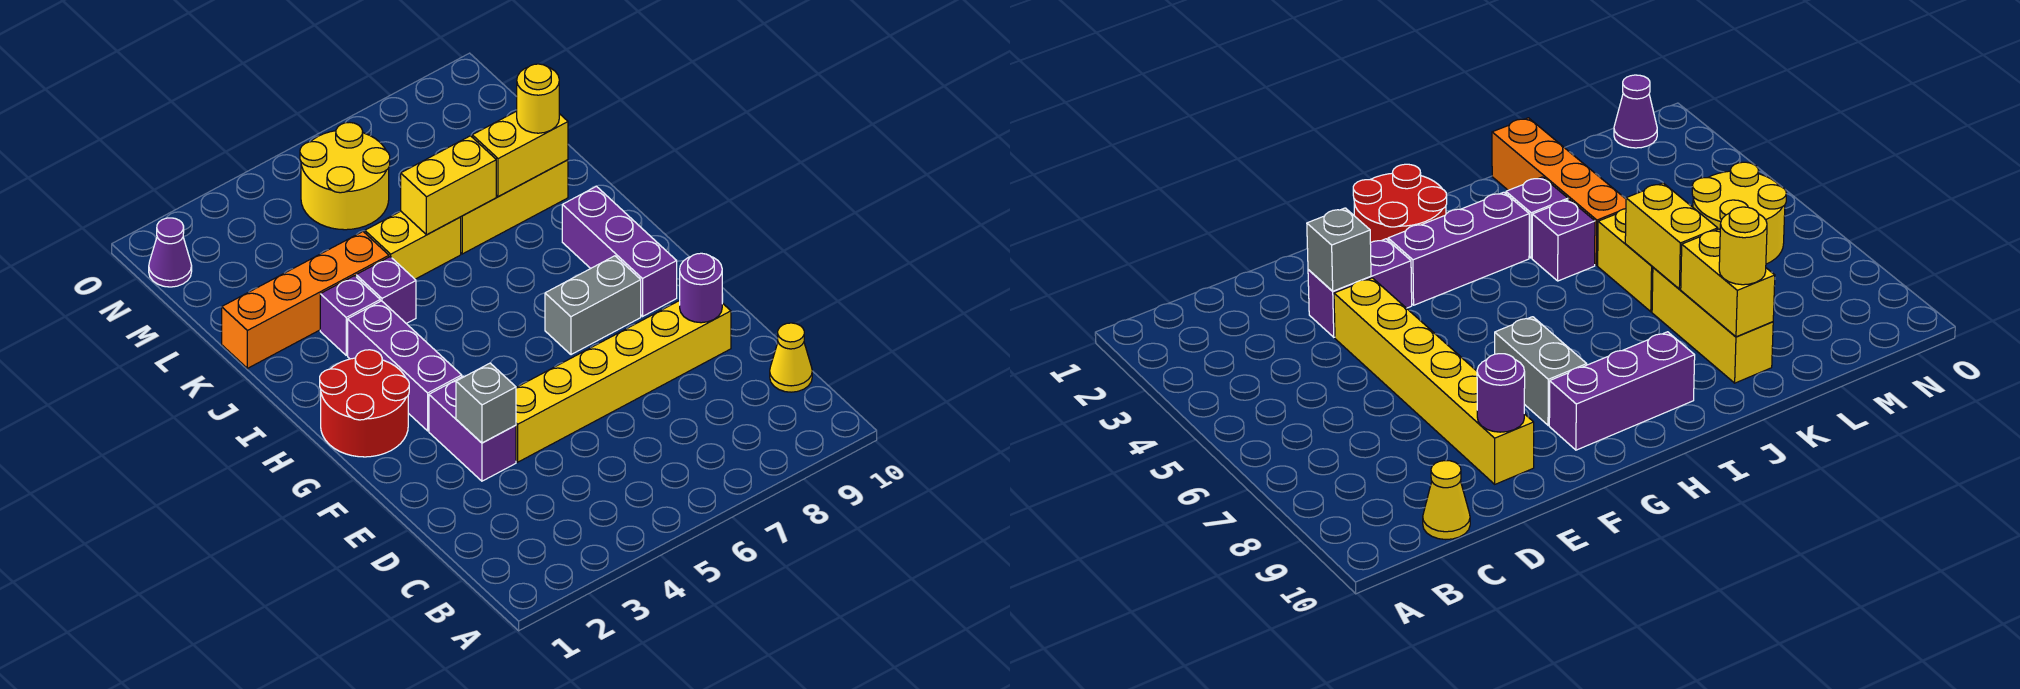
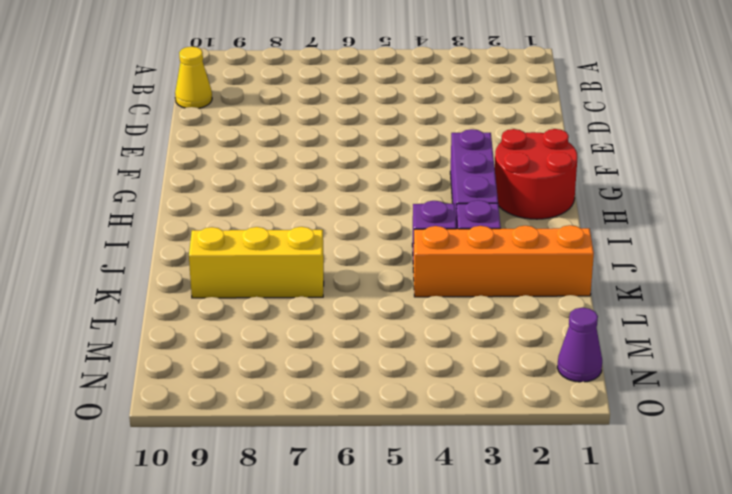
none -> purple brick E3:F3 level 1
none -> yellow brick E4:E9 level 1
none -> grey brick G7:G8 level 1

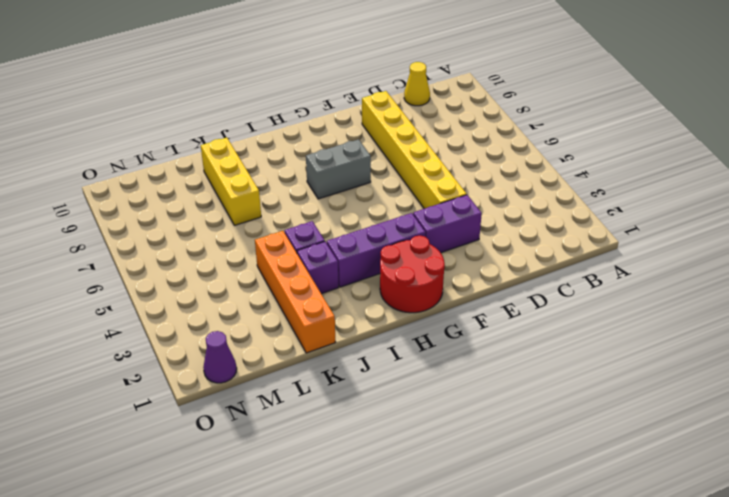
grey brick G7:H7 level 1 -> grey brick G7:G8 level 1
none -> purple brick G9:I9 level 1
none -> yellow brick K5:K6 level 1
none -> yellow round brick M5:N6 level 1

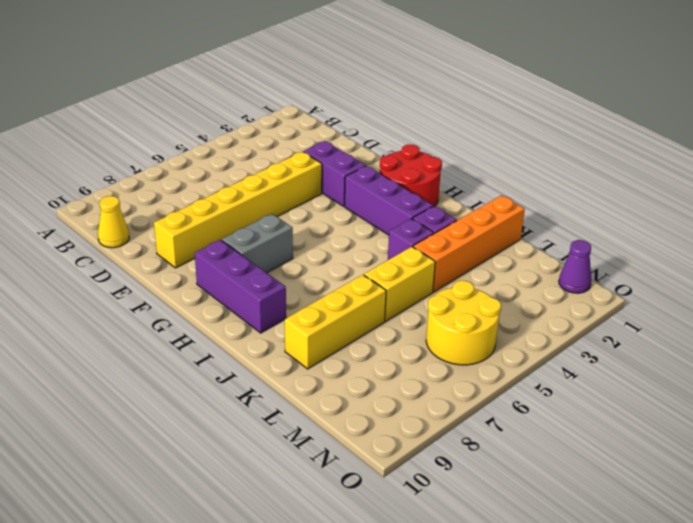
none -> grey brick E3 level 2
none -> purple round brick E9 level 2
none -> yellow brick K6:K7 level 2

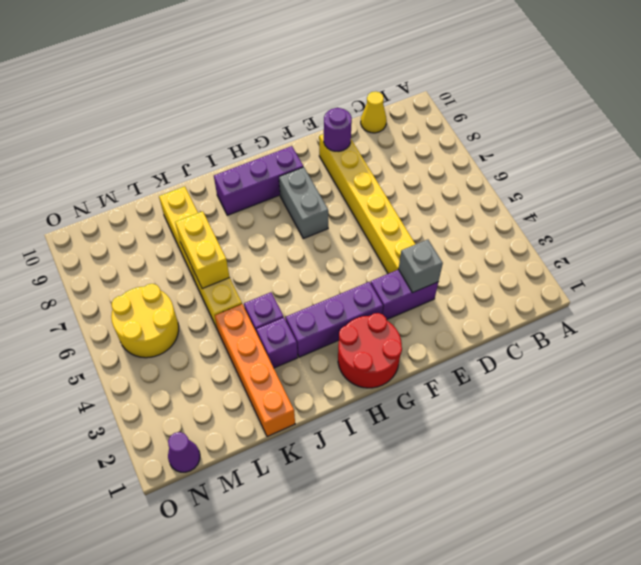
none -> yellow brick K8:K9 level 2
none -> yellow round brick K9 level 3

